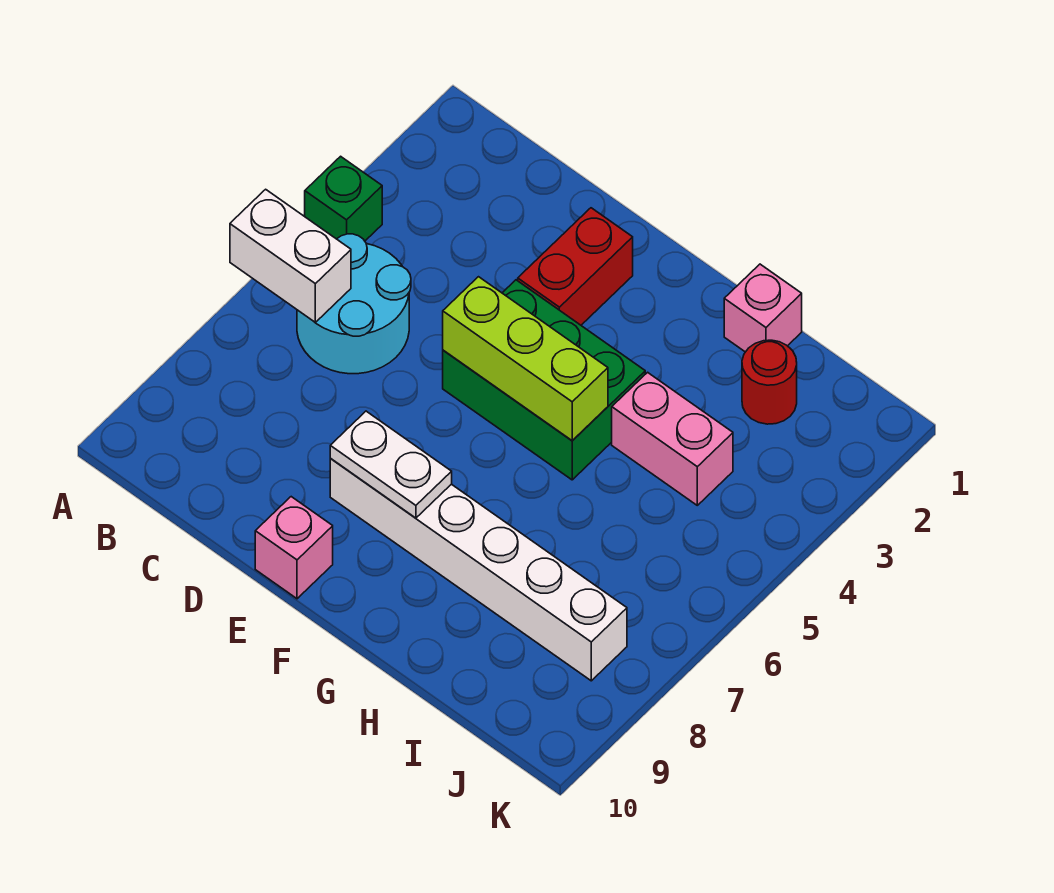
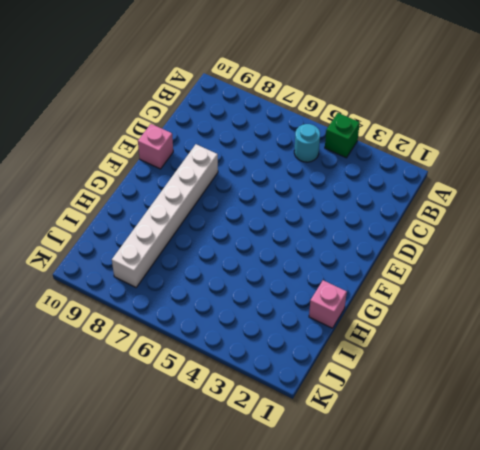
cyan round brick B5 level 1 -> cyan round brick B5:C6 level 1
none -> red brick E2:E3 level 1
none -> green brick E4:G5 level 1
none -> pink brick H4:I4 level 1

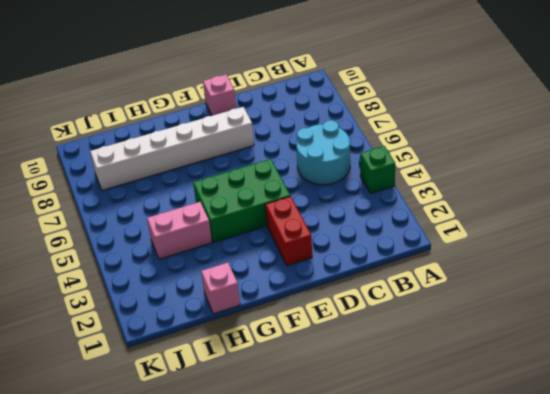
none -> red round brick I2 level 1
none -> white brick A6:B6 level 2
none -> lime brick E5:G5 level 2

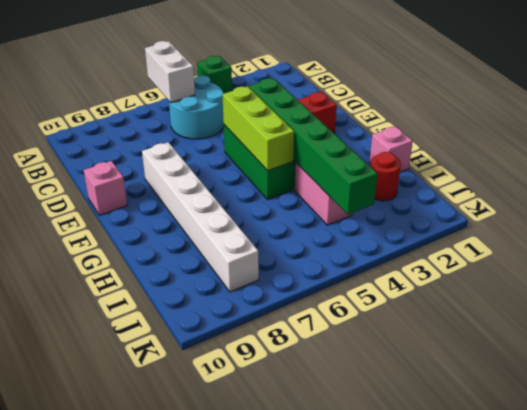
green brick E4:J4 level 2 -> none
none -> white plate E8:F8 level 2

